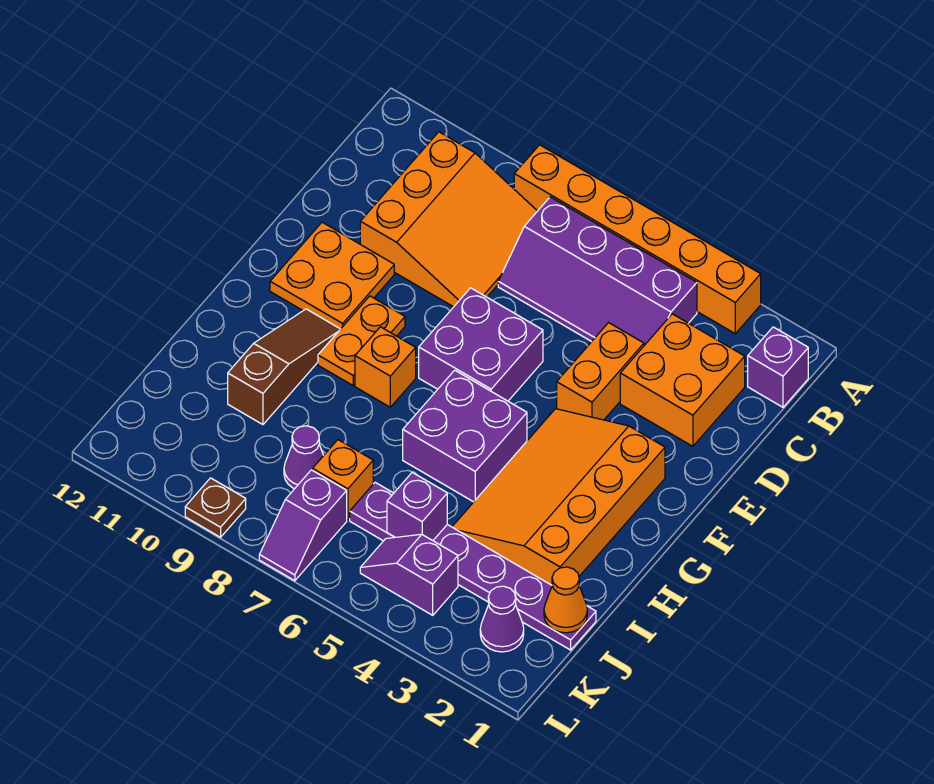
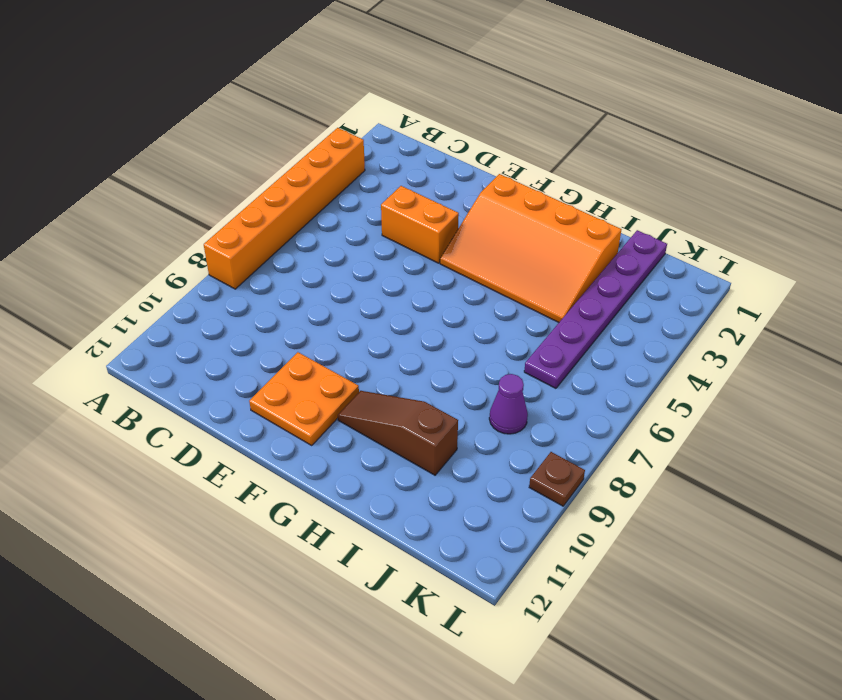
none -> purple brick B1 level 1
none -> purple slope B4:C7 level 1 top B
none -> orange slope B8:D10 level 1 top 10

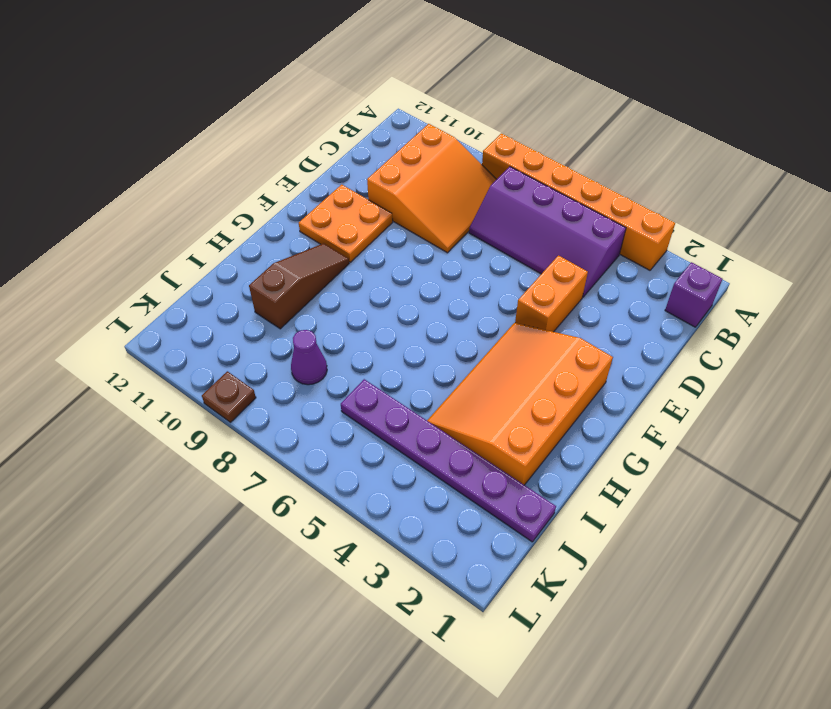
none -> orange brick C2:D3 level 1
none -> purple brick E6:F7 level 1
none -> orange plate F9:G9 level 1

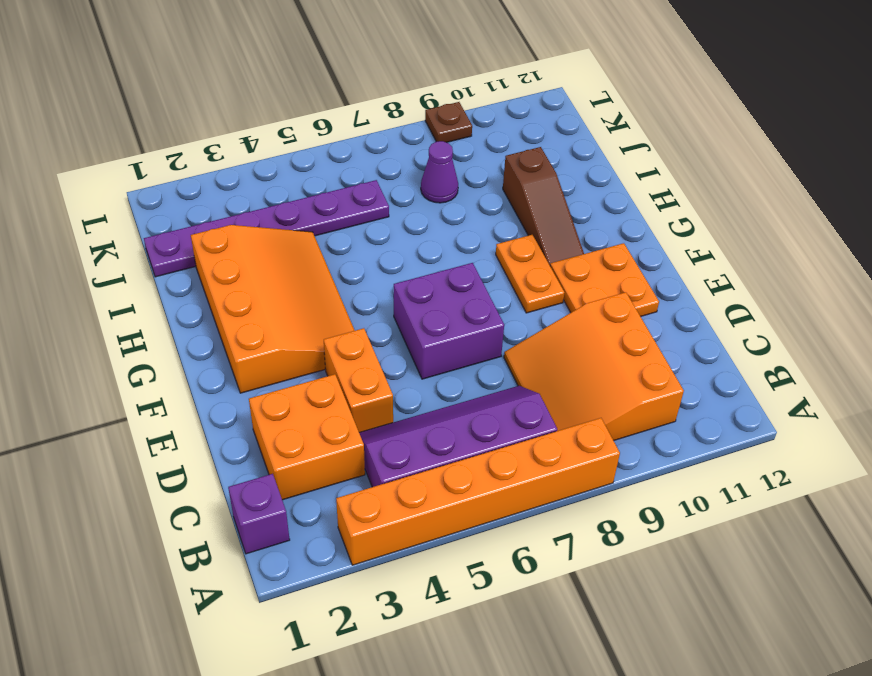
none -> purple brick G5:H6 level 1
none -> orange brick G8 level 1
none -> orange brick J7 level 1

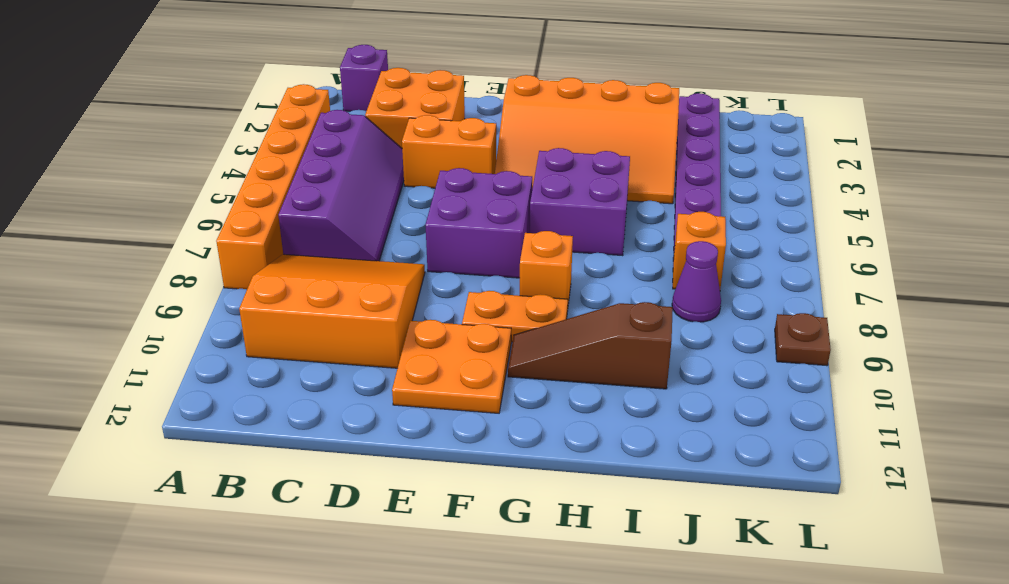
none -> purple cone K2 level 1
none -> purple slope K4:K5 level 1 top 4
none -> purple slope K7:L7 level 1 top K

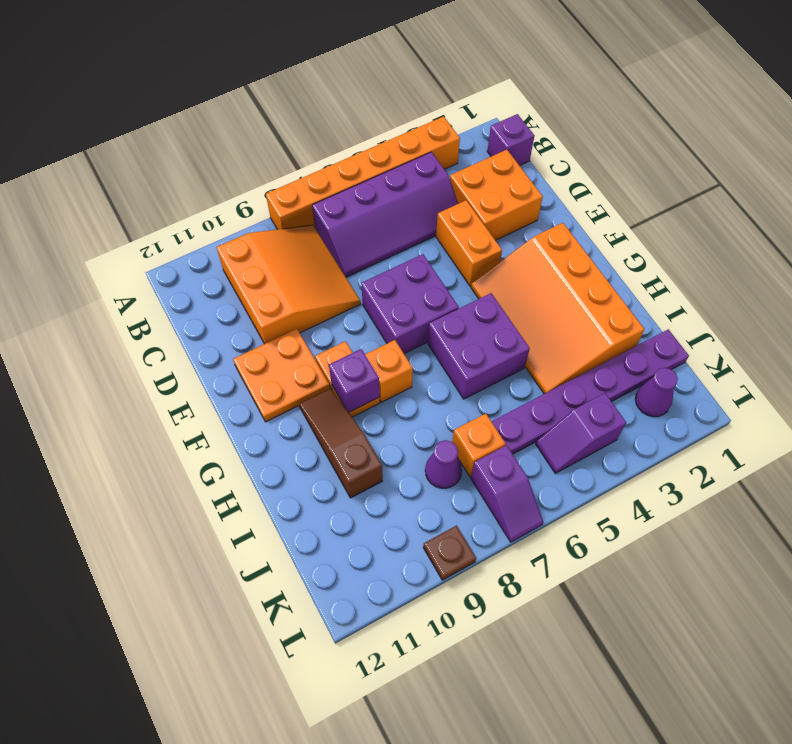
purple brick G9 level 2 -> purple brick J5 level 2
none -> orange cone J1 level 2

